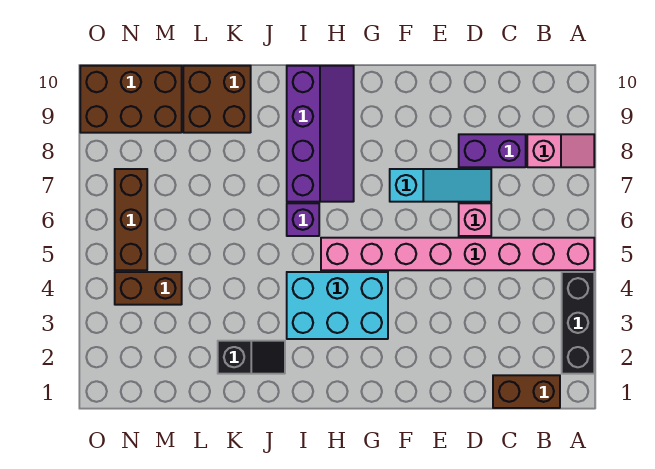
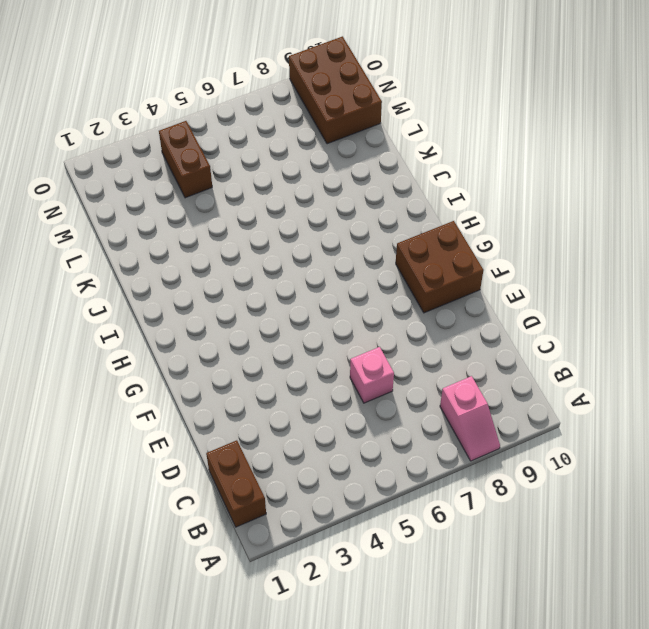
brown brick F9:G10 level 1 -> brown brick K9:L10 level 1
none -> black brick A2:A4 level 1
none -> pink brick A5:H5 level 1
none -> purple brick C8:D8 level 1

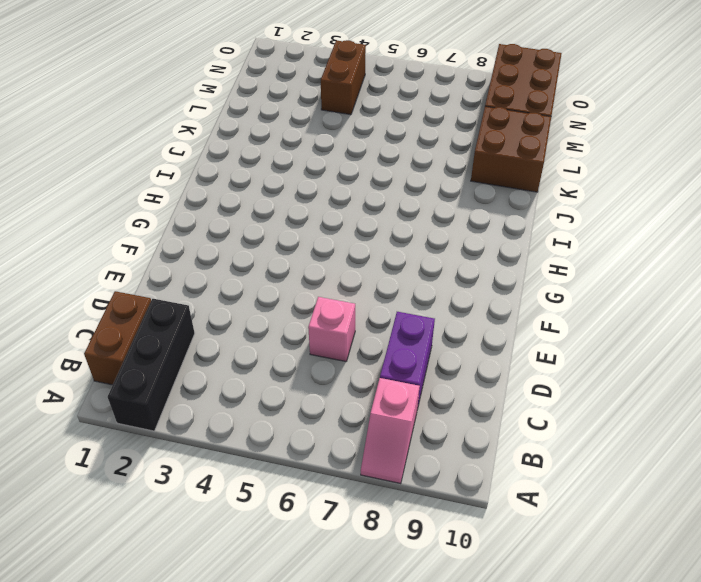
black brick A2:C2 level 1 -> black brick A2:A4 level 1
none -> pink brick A5:H5 level 1
none -> cyan slope D7:F7 level 1 top F
none -> cyan brick G3:I4 level 1

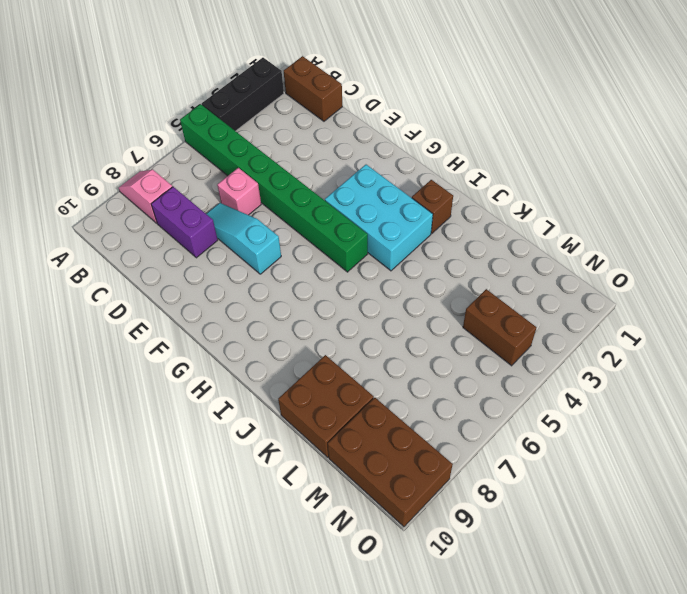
green brick A5:H5 level 1 -> pink brick A5:H5 level 1
brown brick I2 level 1 -> none
none -> purple slope H7:I10 level 1 top I
none -> purple brick I6 level 1
none -> black slope J2:K2 level 1 top K

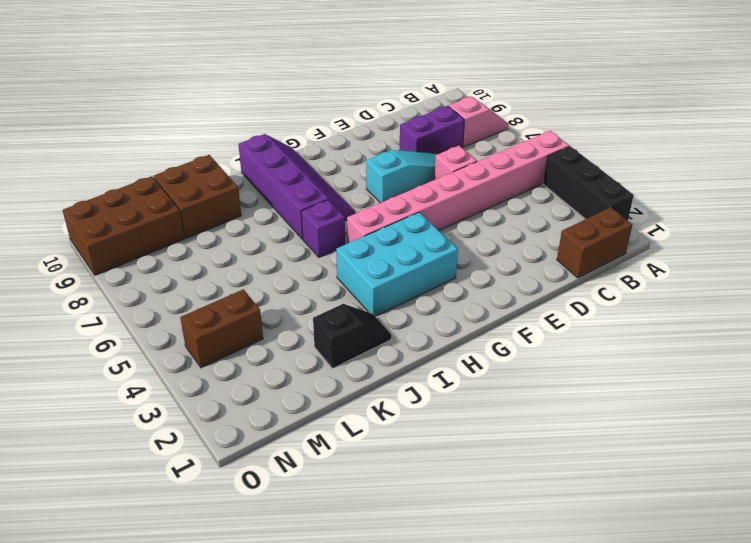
none -> brown brick N5:N7 level 1

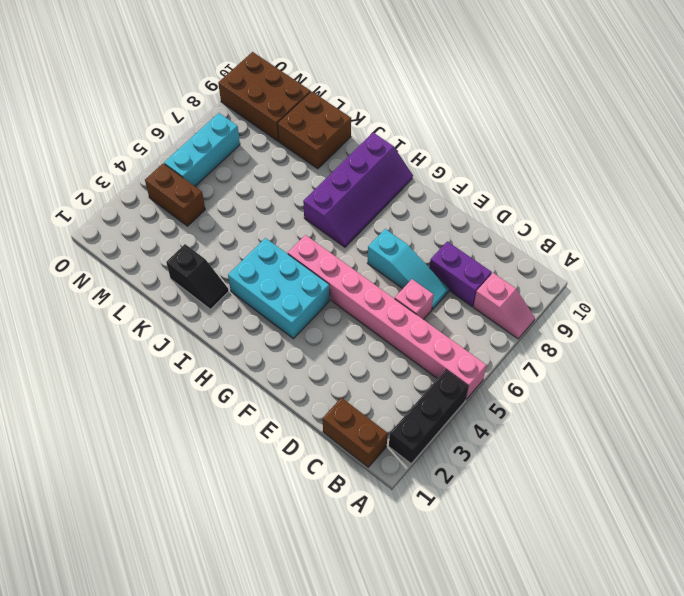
cyan brick N5:N7 level 1 -> brown brick N5:N7 level 1
none -> purple brick I6 level 1

